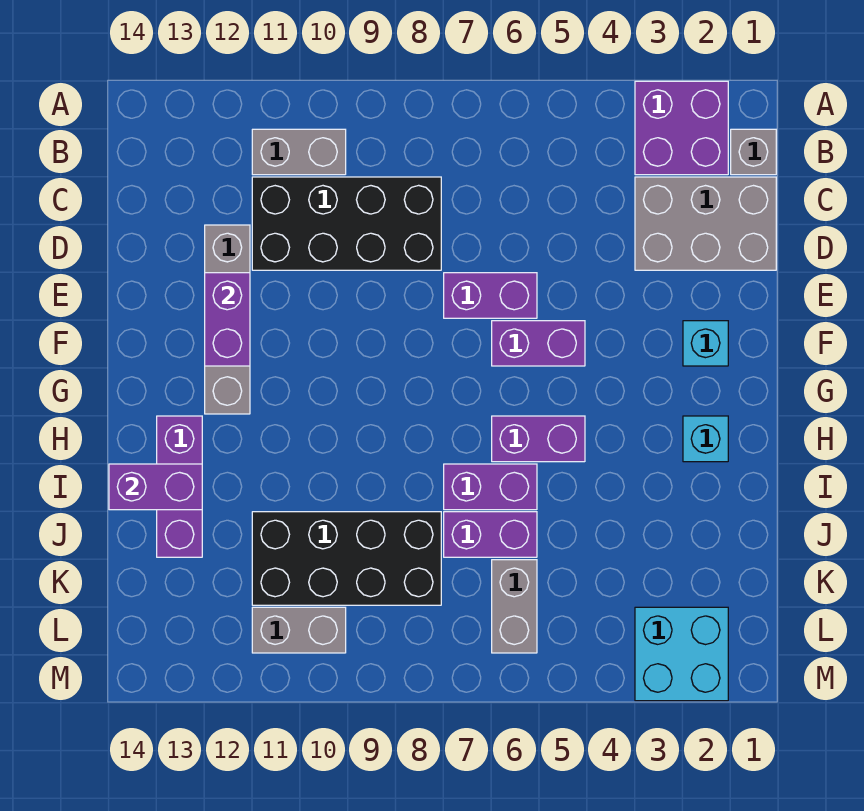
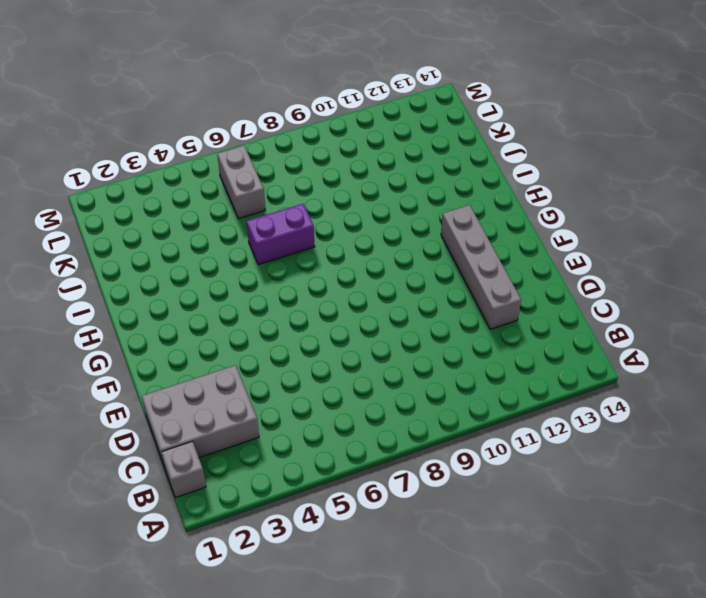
none -> purple brick A2:B3 level 1
none -> grey brick B10:B11 level 1
none -> black brick C8:D11 level 1

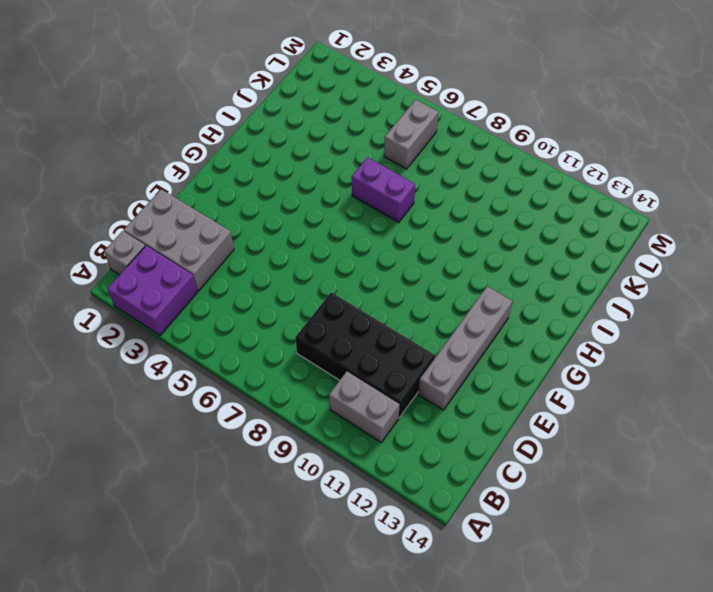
none -> purple brick E6:E7 level 1
none -> cyan brick F2 level 1
none -> purple brick F5:F6 level 1

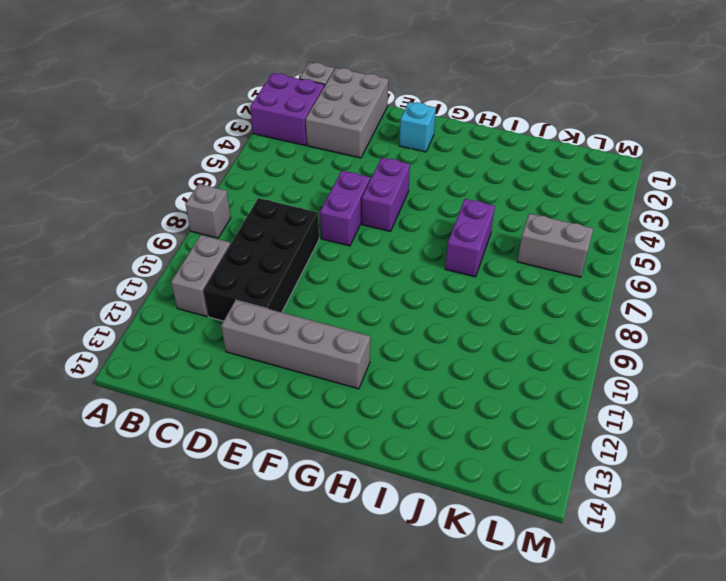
grey brick A8 level 1 -> none
none -> cyan brick H2 level 1
none -> purple brick H5:H6 level 1
none -> purple brick H13:J13 level 1

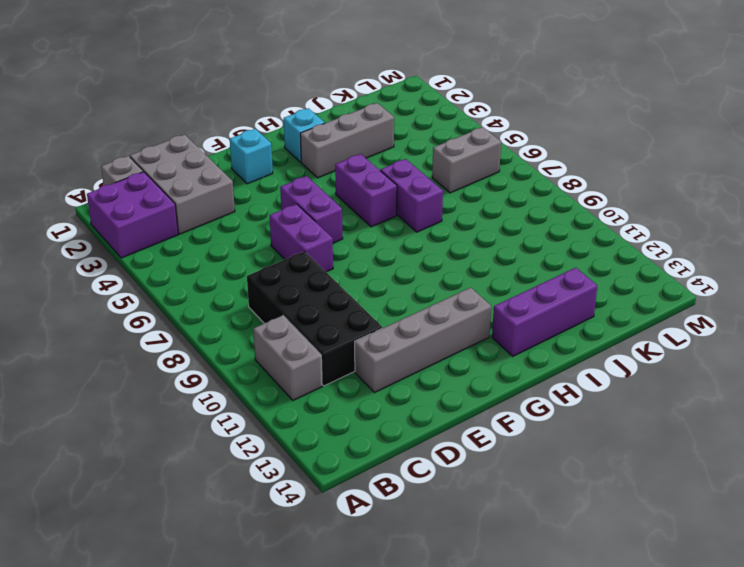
grey brick H3:J3 level 1 -> none
none -> purple brick J6:J7 level 1
none -> black brick J8:K11 level 1
none -> cyan brick L2:M3 level 1

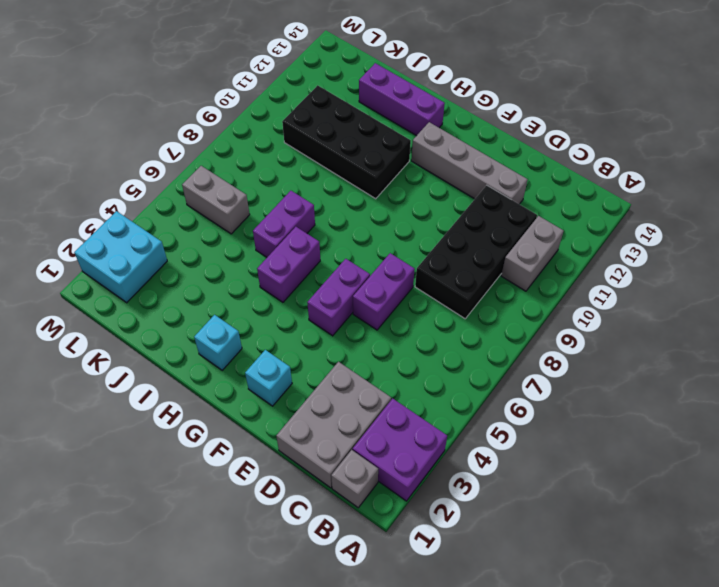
black brick H10:K11 level 1 -> black brick J8:K11 level 1
none -> purple brick J6:J7 level 1
none -> grey brick L10:L11 level 1
none -> purple brick E12:F12 level 2

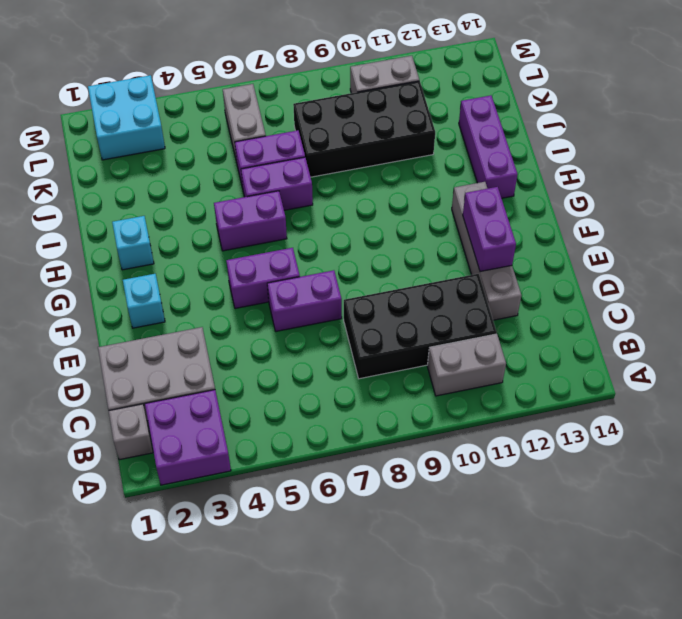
none -> purple brick I13:I14 level 2

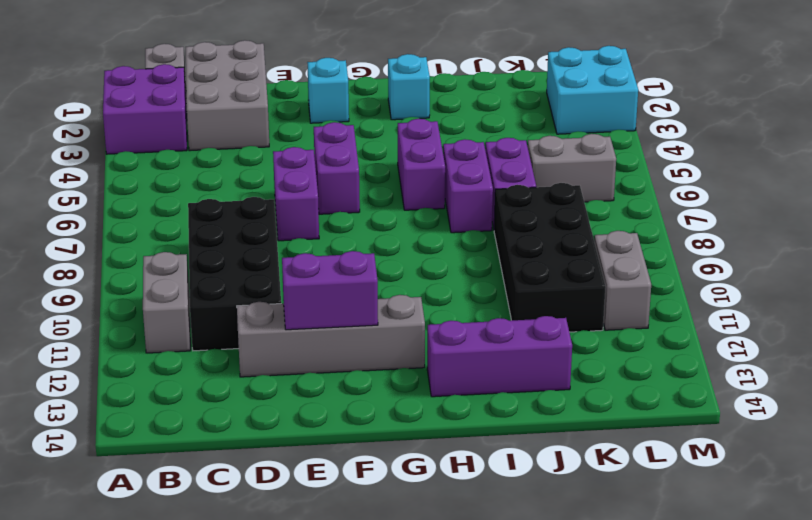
none -> purple brick I13:I14 level 2

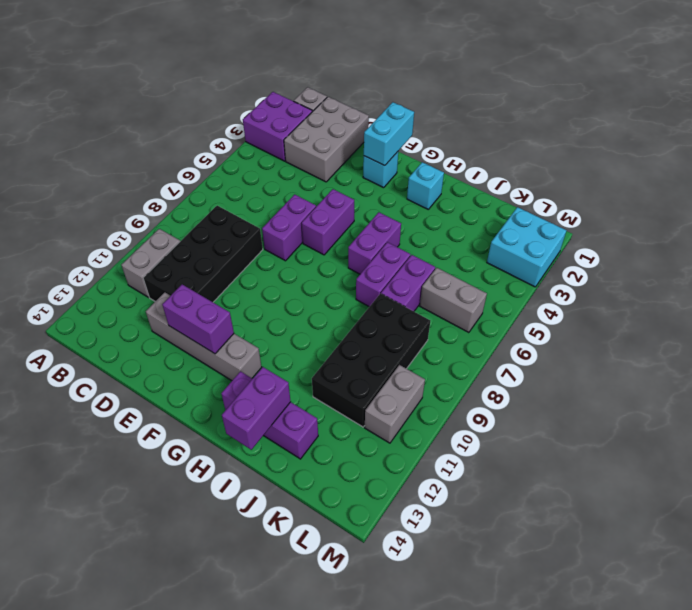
cyan brick F1:F2 level 2 -> none

